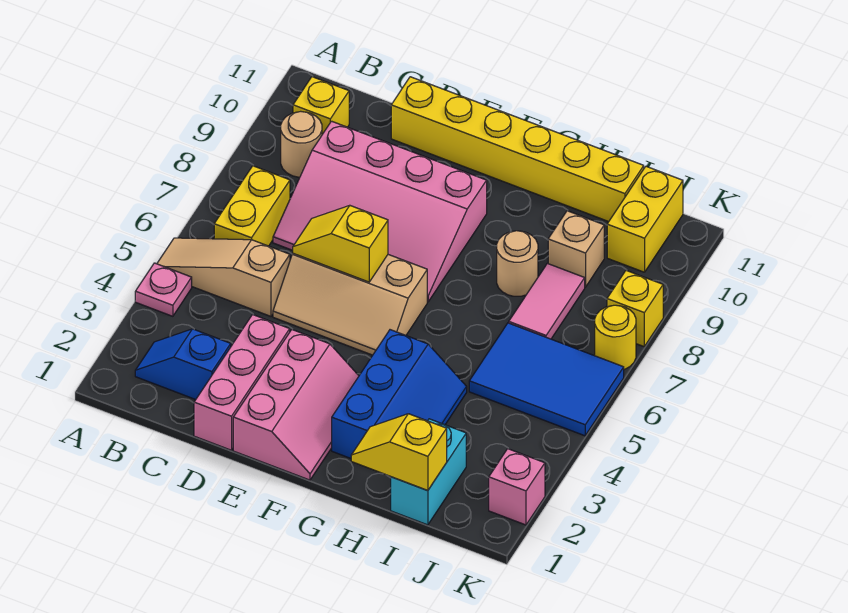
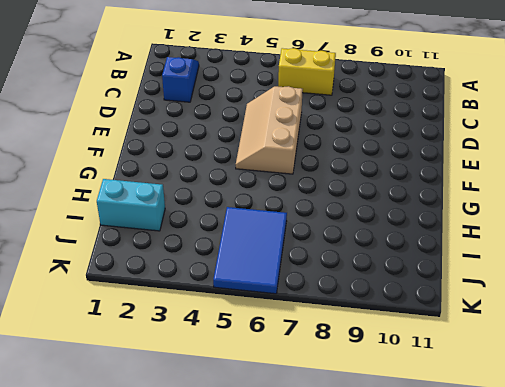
none -> pink plate A4 level 1
none -> tan slope A5:C5 level 1 top C
none -> tan round brick B9 level 1

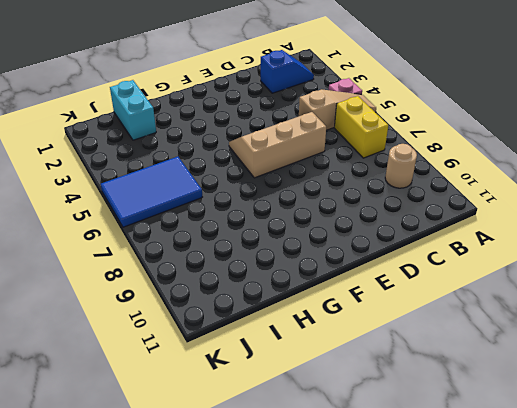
none -> yellow brick B10 level 1
none -> pink slope C7:F9 level 1 top 9
none -> pink brick D1:D3 level 1

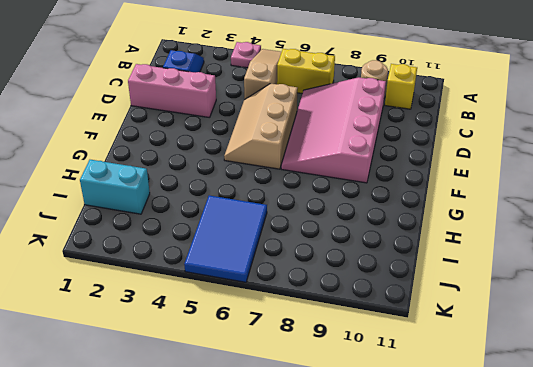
none -> yellow brick D11:I11 level 1
none -> pink slope E1:F3 level 1 top E
none -> blue slope G2:H4 level 1 top G

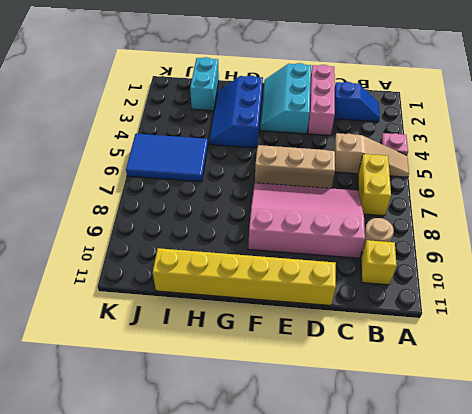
cyan slope E1:F3 level 1 top E -> pink slope E1:F3 level 1 top E
none -> tan round brick H8 level 1
none -> pink tile I7:I8 level 1
none -> tan brick I9 level 1

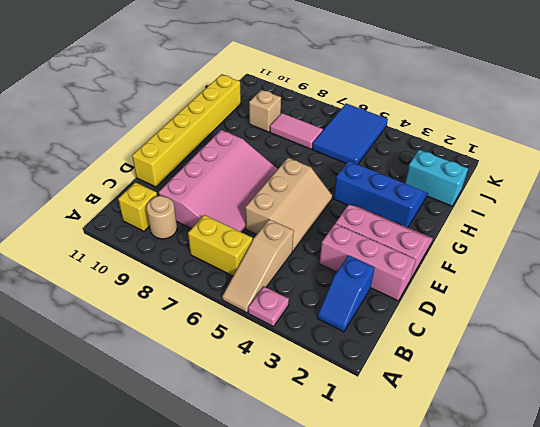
none -> tan round brick H8 level 1
none -> yellow brick J10:J11 level 1
none -> pink brick K2 level 1

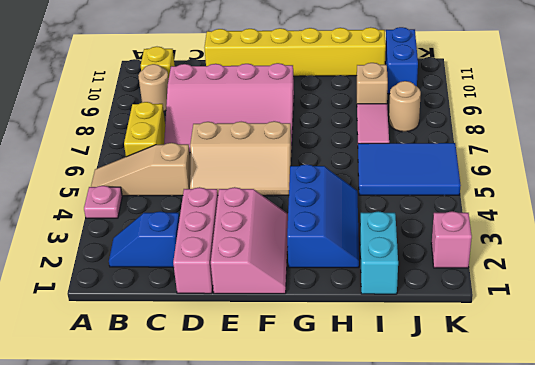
tan round brick J8 level 1 -> tan round brick H8 level 1
blue brick J10:J11 level 1 -> yellow brick J10:J11 level 1
none -> yellow round brick K7 level 1
none -> yellow brick K8 level 1
none -> yellow slope D6:E6 level 2 top E

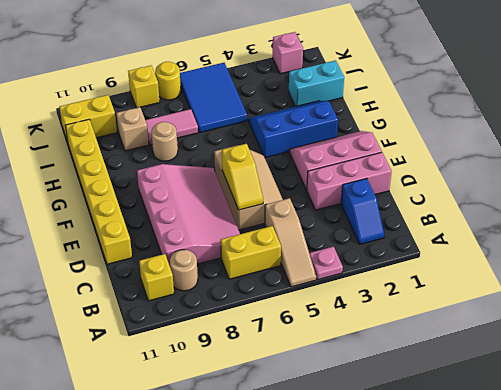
none -> yellow slope H1:I1 level 2 top I

